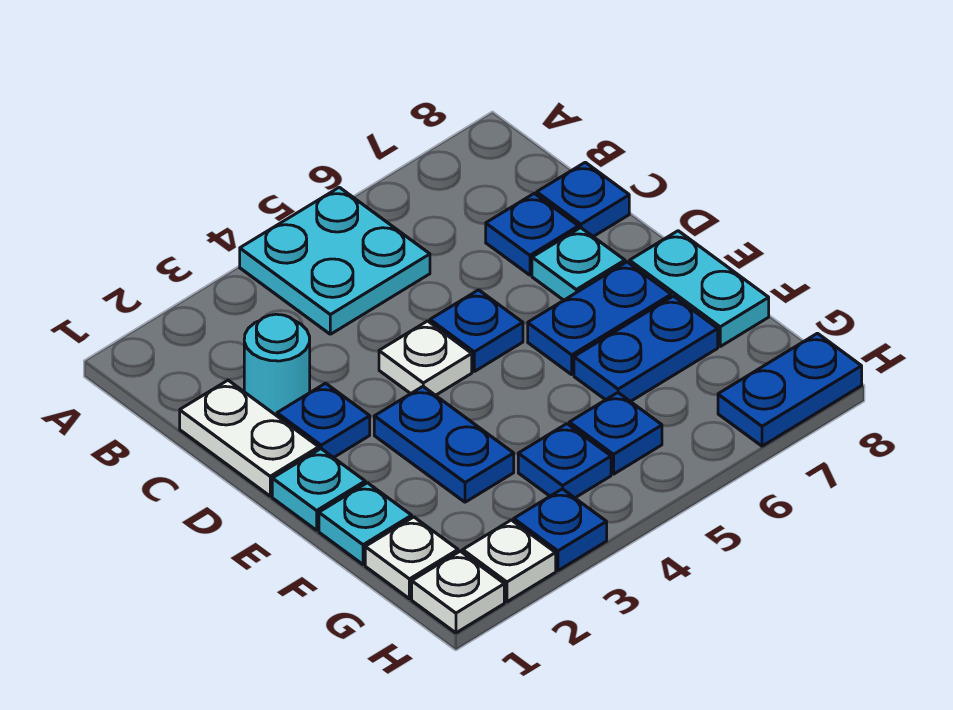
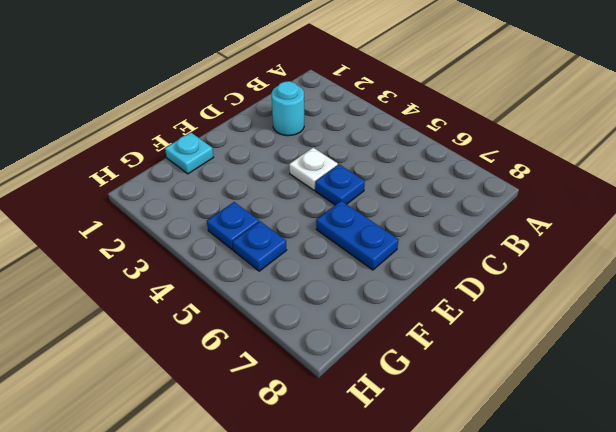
none -> cyan plate A4:B5 level 1
none -> white plate C1:D1 level 1
none -> blue plate C7 level 1

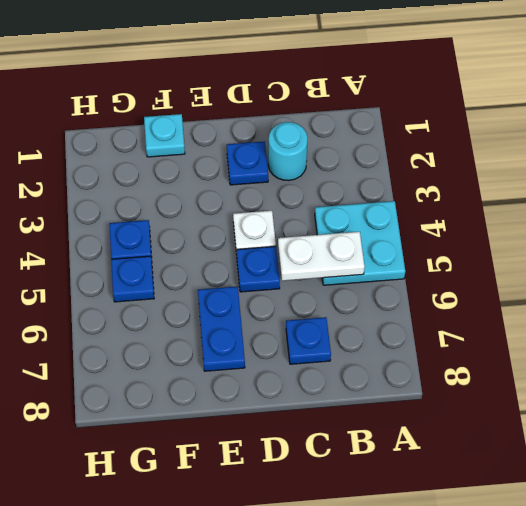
white plate B5:C5 level 2 -> white plate C1:D1 level 1
none -> blue plate C8 level 1
none -> cyan plate D7 level 1
none -> cyan plate E1 level 1

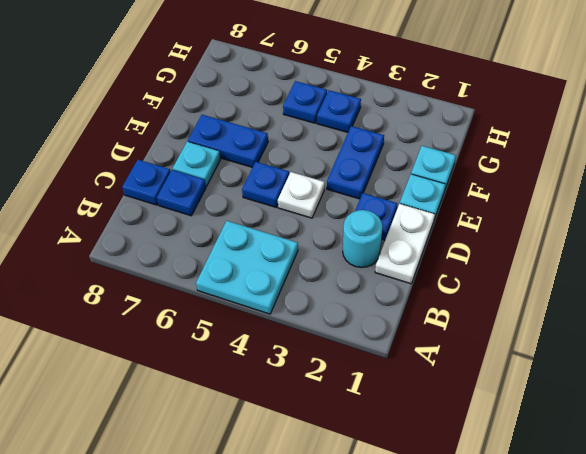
none -> cyan plate E8:F8 level 1
none -> blue plate F6:F7 level 1
none -> white plate G1 level 1

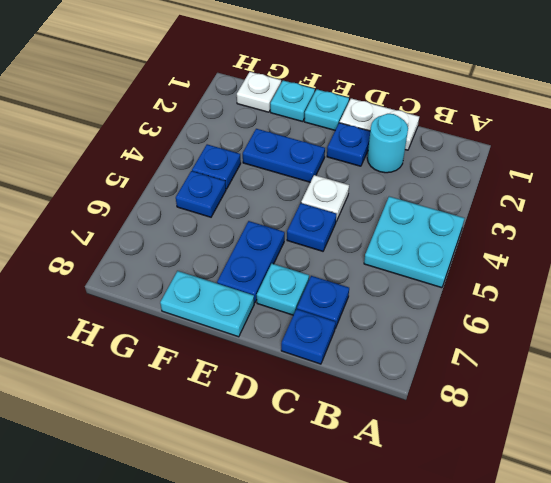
none -> blue plate F6:F7 level 1
none -> white plate H1 level 1
none -> white plate H2 level 1

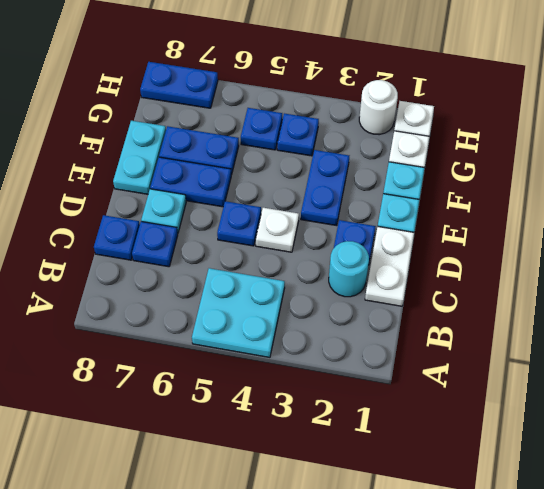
white round brick H2 level 1 -> white plate H2 level 1
none -> blue plate H3 level 1

